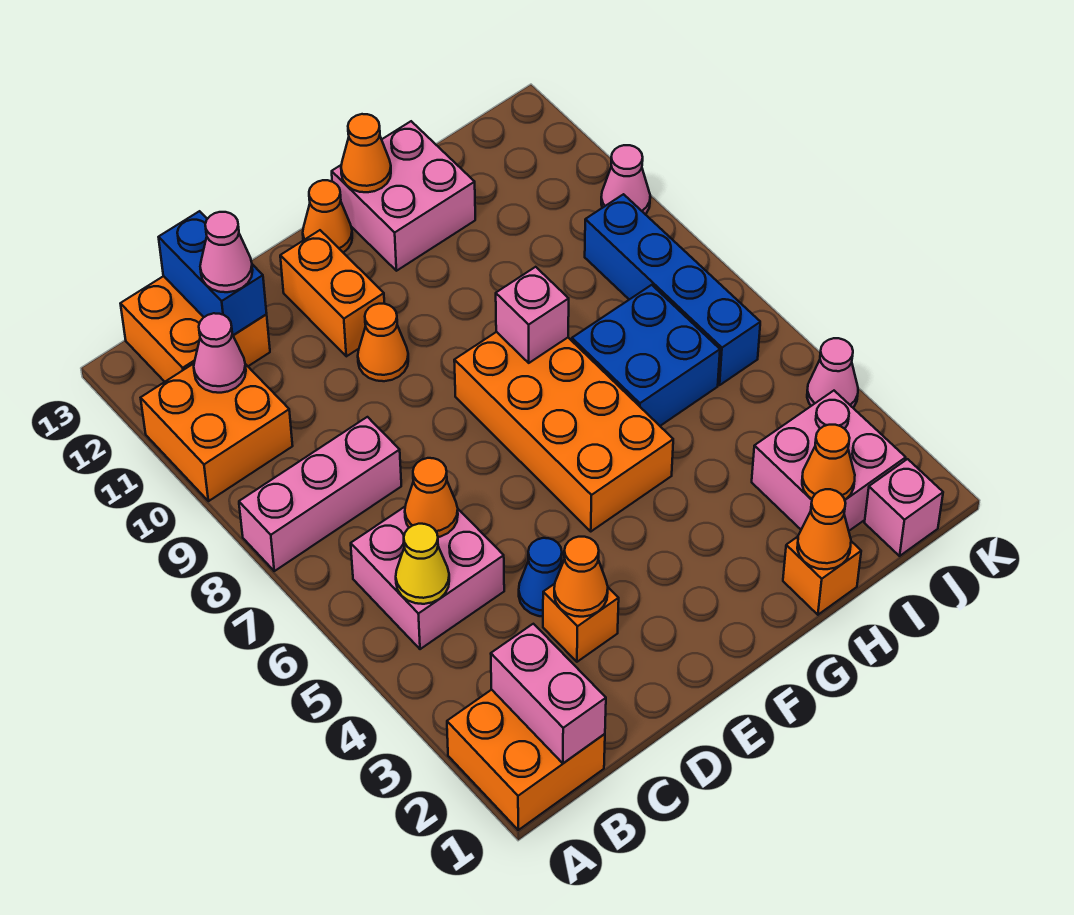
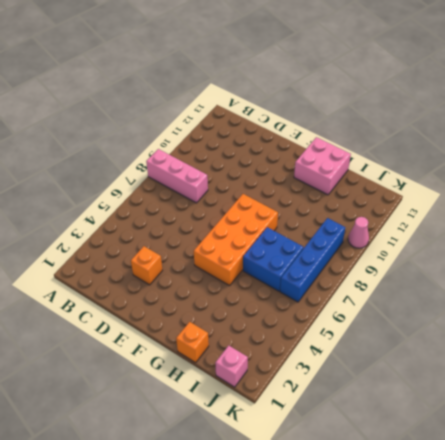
none -> orange brick A1:B2 level 1
none -> orange brick A10:B11 level 1
none -> pink brick B5:C6 level 1
none -> orange brick B12:C13 level 1

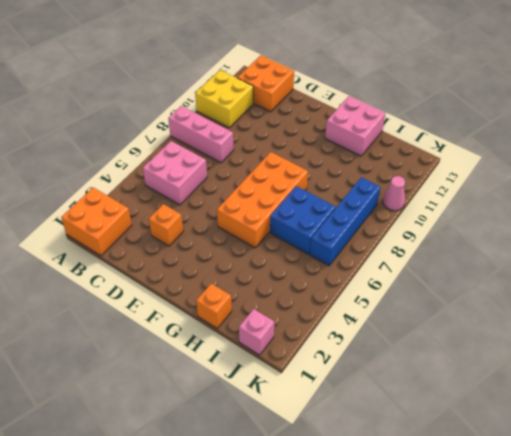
yellow brick A10:B11 level 1 -> orange brick A10:B11 level 1
none -> blue cone D4 level 1
none -> orange cone E10 level 1
none -> orange brick E11:E12 level 1
none -> orange cone F13 level 1

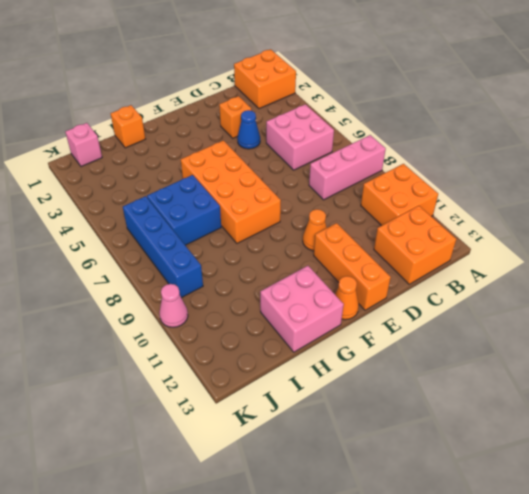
orange brick E11:E13 level 1 -> orange brick E11:E12 level 1
none -> pink brick I2:J3 level 1
none -> pink cone K4 level 1
none -> pink brick B1:B2 level 2
none -> yellow cone B5 level 2

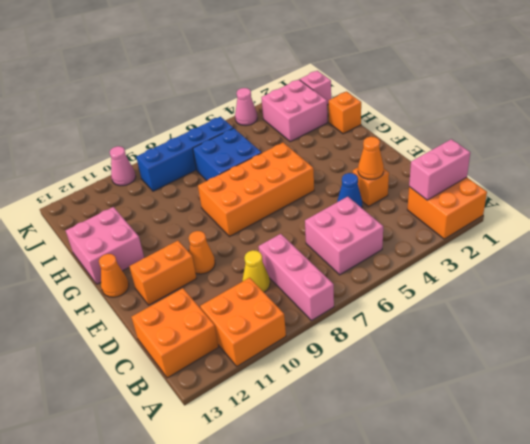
yellow cone C9 level 1 -> yellow cone B5 level 2
none -> pink cone B11 level 2
none -> orange cone C6 level 2
none -> blue brick C12:C13 level 2
none -> pink brick G8 level 2

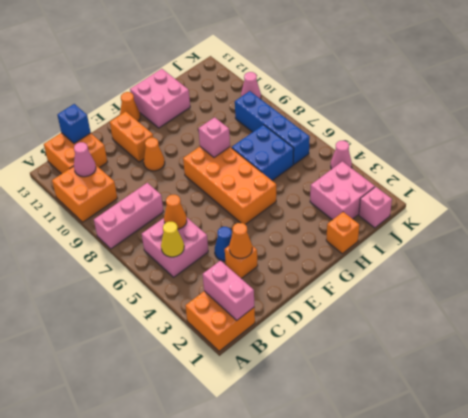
blue brick C13 level 2 -> blue brick C12:C13 level 2
none -> orange cone G13 level 2
none -> orange cone H1 level 2
none -> orange cone I2 level 2
none -> pink cone C12 level 3

